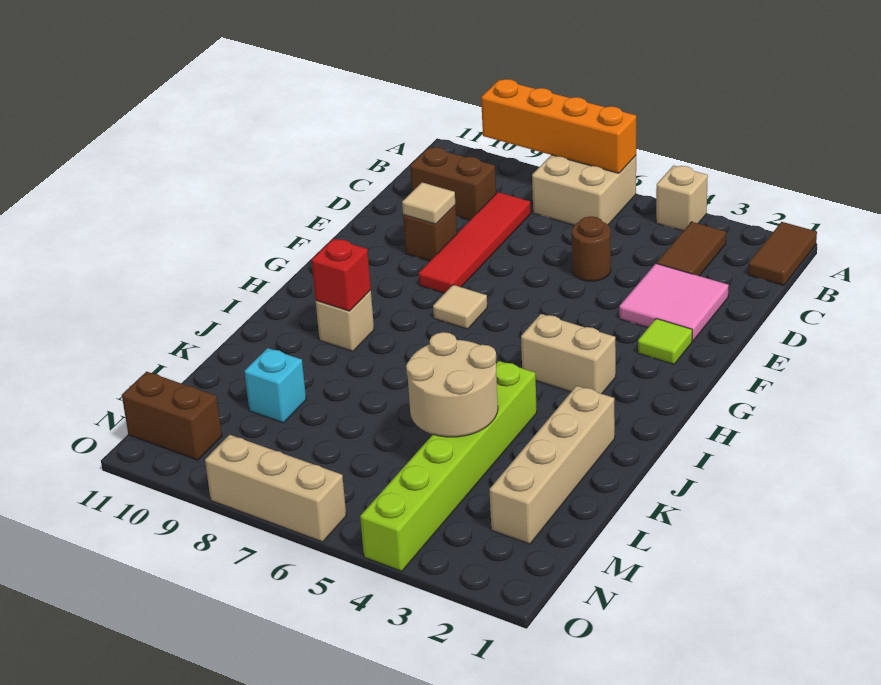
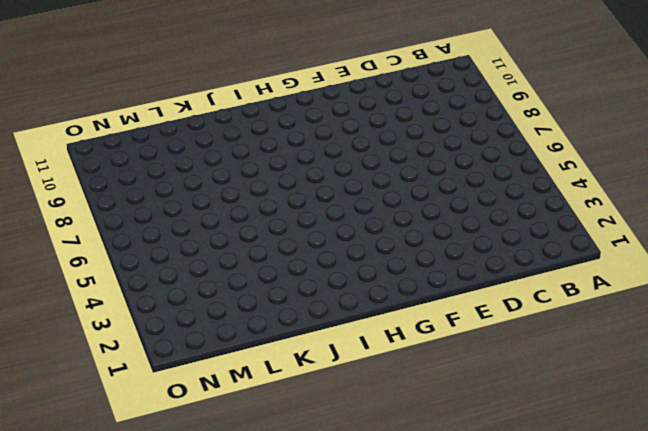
none -> brown tile A1:B1 level 1
none -> tan brick A4 level 1
none -> tan brick A6:B7 level 1

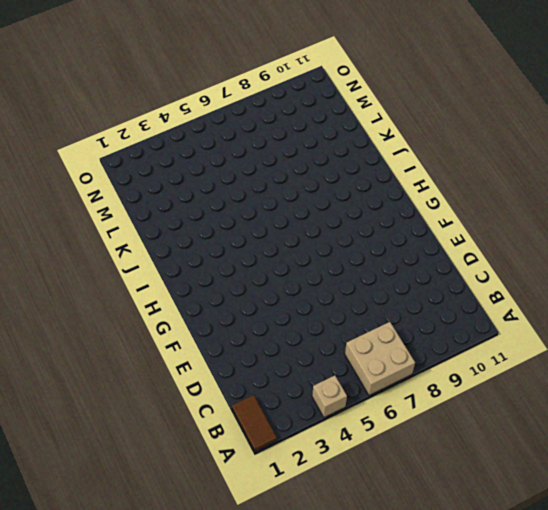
none -> brown tile B3:C3 level 1
none -> red tile C8:F8 level 1
none -> brown brick C9:C10 level 1

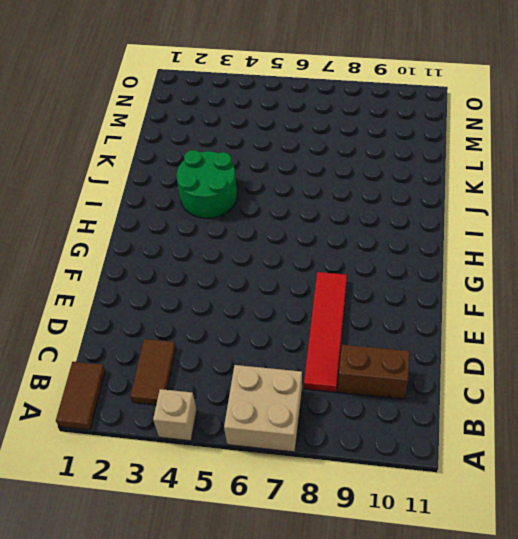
green round brick I3:J4 level 1 -> lime brick J4:O4 level 1
none -> pink tile D2:E3 level 1
none -> brown round brick D5 level 1
none -> brown brick E9 level 1

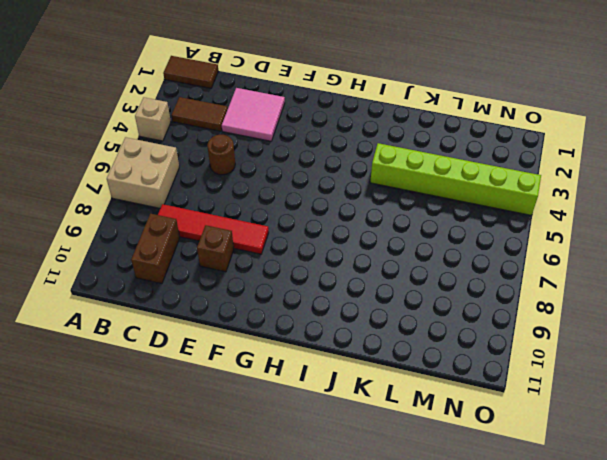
none -> lime tile F2 level 1
none -> tan tile G7 level 1
none -> tan brick H3:H4 level 1

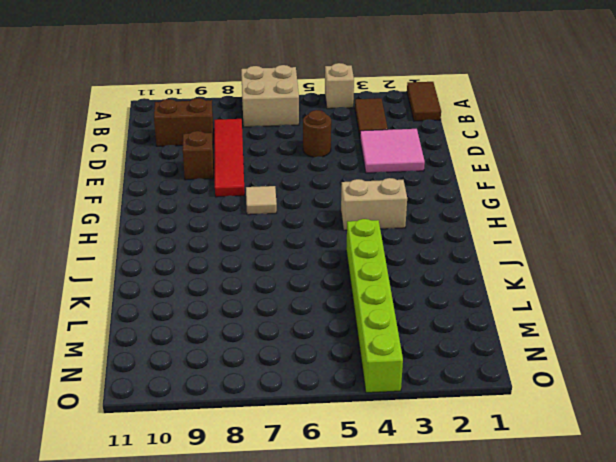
none -> lime tile F2 level 1
none -> tan brick I9 level 1
none -> tan brick J2:M2 level 1

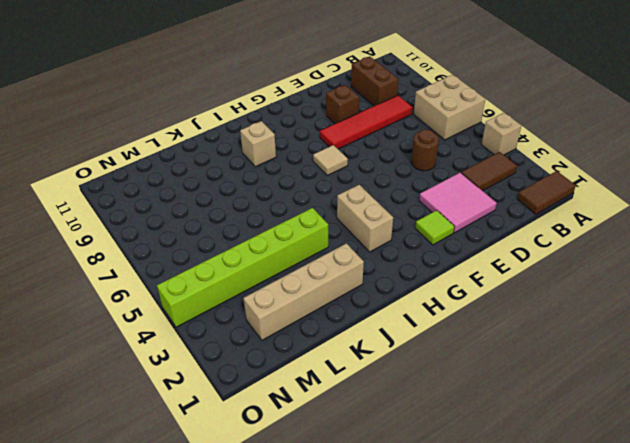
none -> cyan brick L9 level 1
none -> brown brick N10:N11 level 1
none -> tan brick O6:O8 level 1

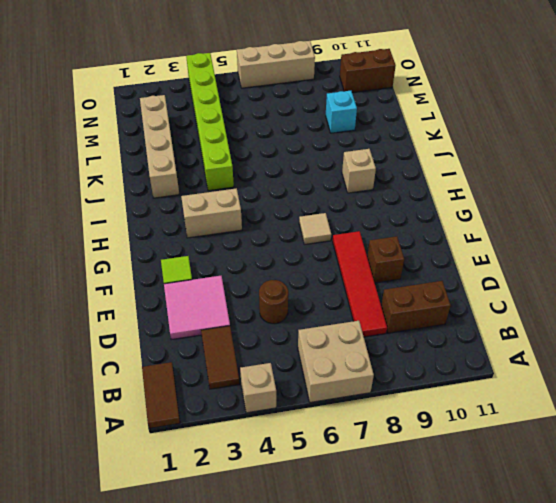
none -> orange brick A6:A9 level 2
none -> tan tile E9 level 2
none -> red brick I9 level 2

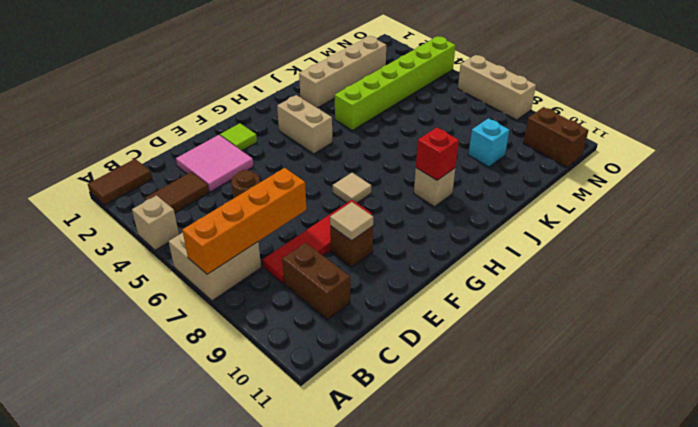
orange brick A7:D7 level 2 -> orange brick A6:A9 level 2
none -> tan round brick K4:L5 level 2

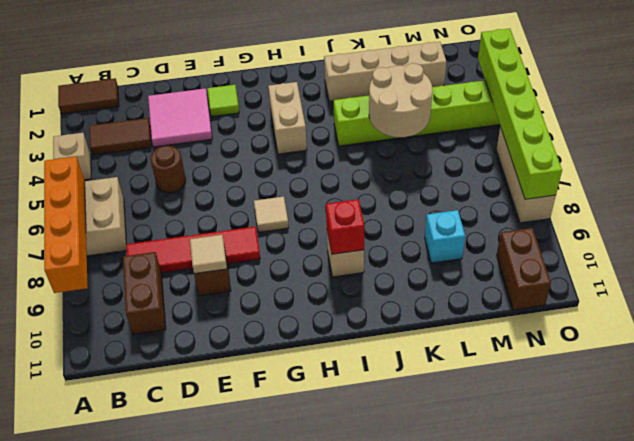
lime brick O3:O8 level 2 -> none

